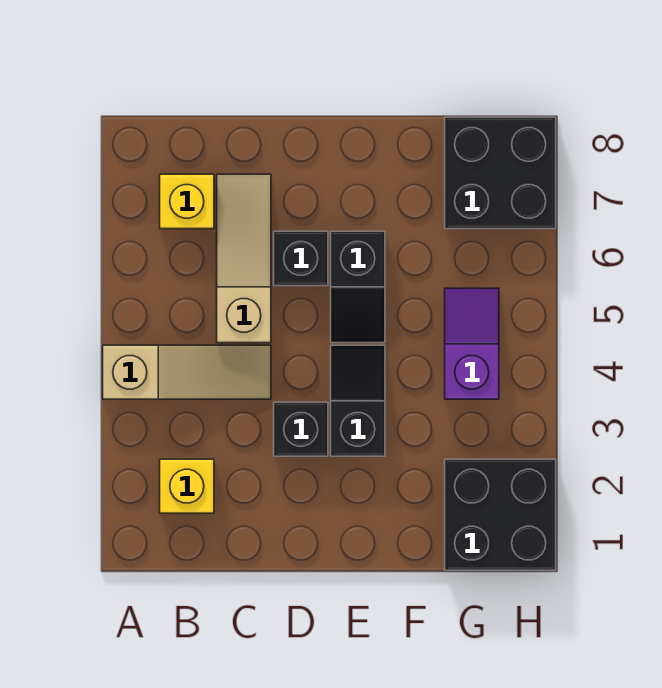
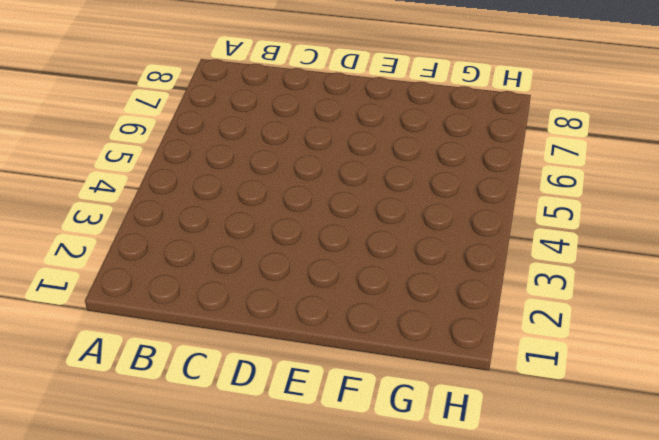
none -> tan slope A4:C4 level 1 top A
none -> yellow brick B2 level 1

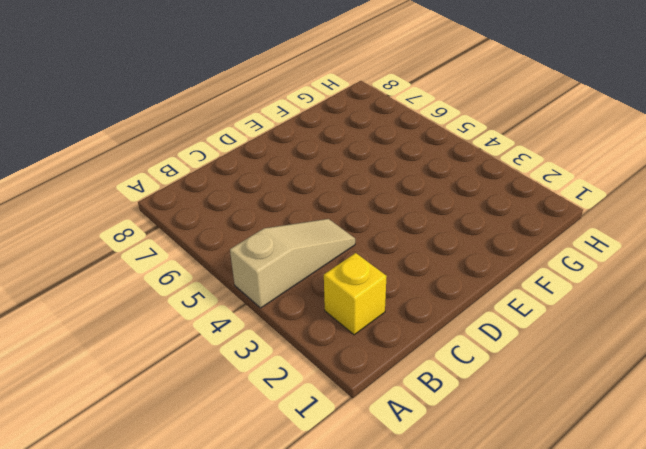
none -> yellow brick B7 level 1
none -> tan slope C5:C7 level 1 top 5

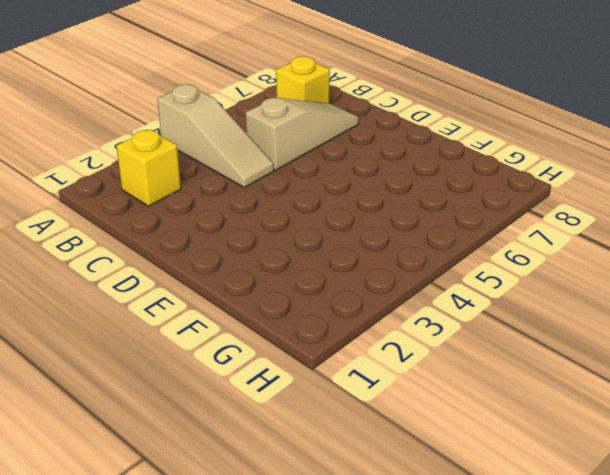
none -> black brick D3 level 1
none -> black brick D6 level 1

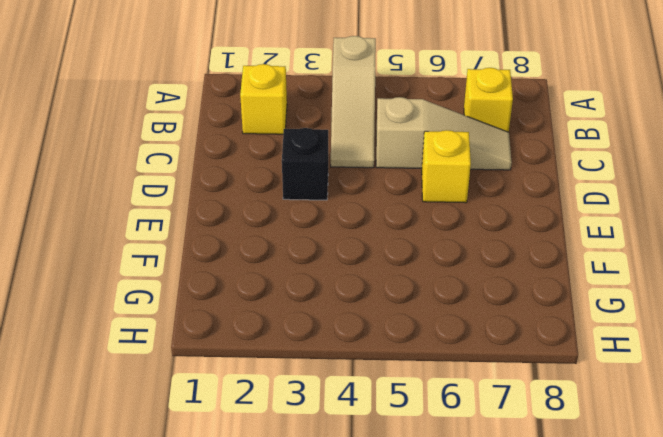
yellow brick D6 level 1 -> black brick D6 level 1
none -> black slope E3:E4 level 1 top 3
none -> black slope E5:E6 level 1 top 6

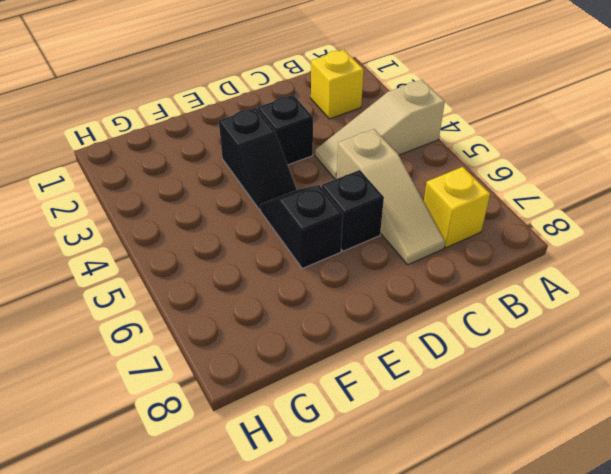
none -> black brick G1:H2 level 1
none -> purple slope G4:G5 level 1 top 4

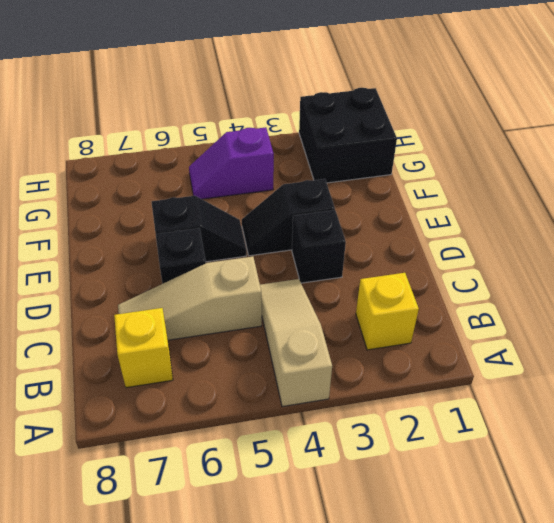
none -> black brick G7:H8 level 1

